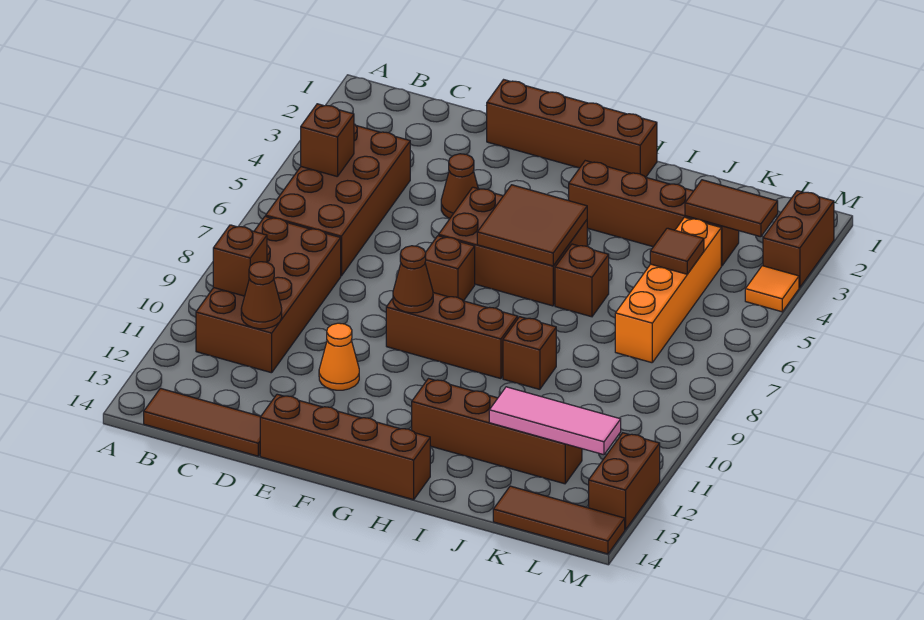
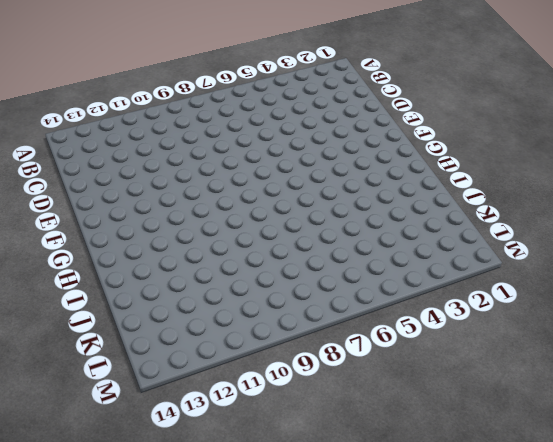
none -> brown brick B4:C7 level 1
none -> brown brick B8:C11 level 1
none -> brown tile B14:D14 level 1

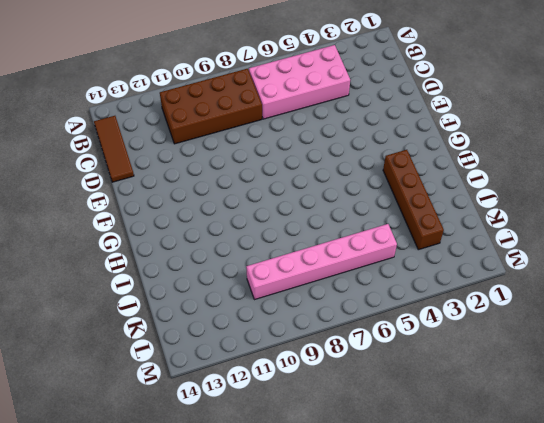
pink brick B4:C7 level 1 -> brown brick B4:C7 level 1
pink brick K5:K10 level 1 -> orange brick K4:K7 level 1
none -> brown brick E1:H1 level 1
none -> brown cone E4 level 1
none -> orange cone E11 level 1

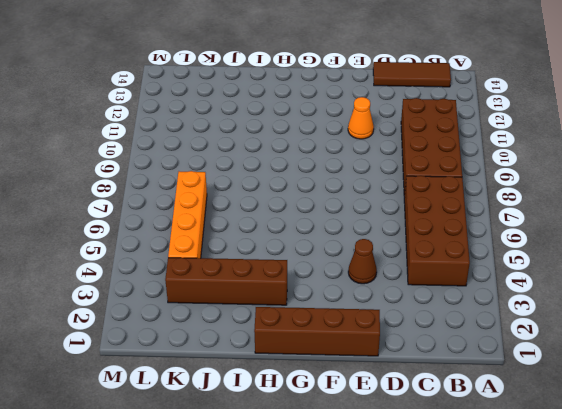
none -> brown brick E14:H14 level 1
none -> brown brick F5:H6 level 1
none -> brown brick F7 level 1

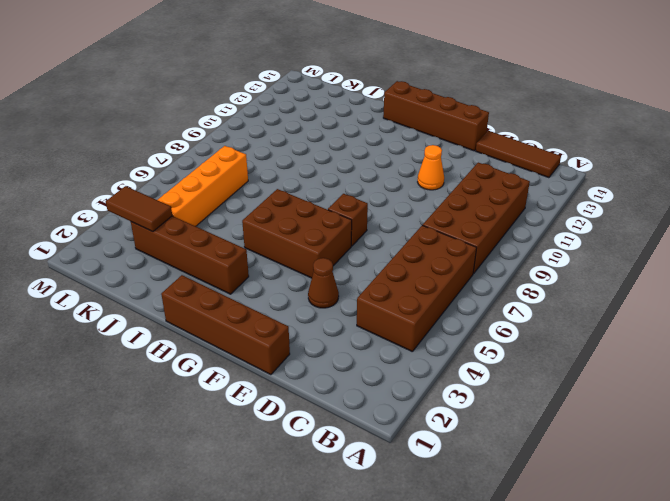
none -> brown brick F9:H9 level 1
none -> brown brick H12:K12 level 1
none -> brown brick I6 level 1

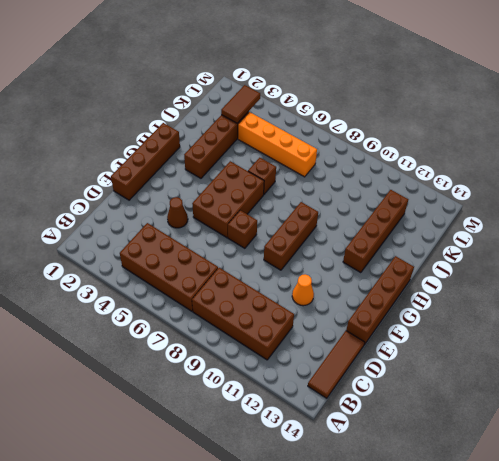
none -> brown brick I9 level 1
none -> brown tile K14:M14 level 1
none -> brown brick M2:M3 level 1

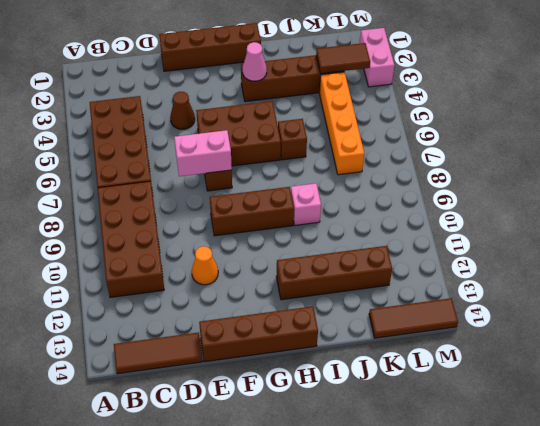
pink brick E7:F7 level 2 -> none
pink cone H3 level 2 -> none
pink brick I9 level 1 -> brown brick I9 level 1
pink brick M2:M3 level 1 -> brown brick M2:M3 level 1
none -> orange tile M4 level 1
none -> brown brick M12:M13 level 1
none -> brown brick B5 level 2

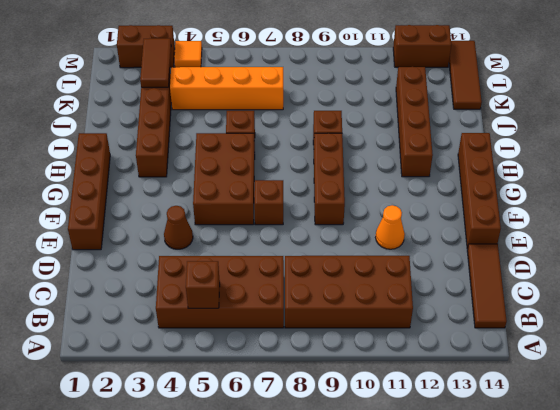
none -> brown brick B10 level 2
none -> brown cone C11 level 2
none -> brown cone F9 level 2

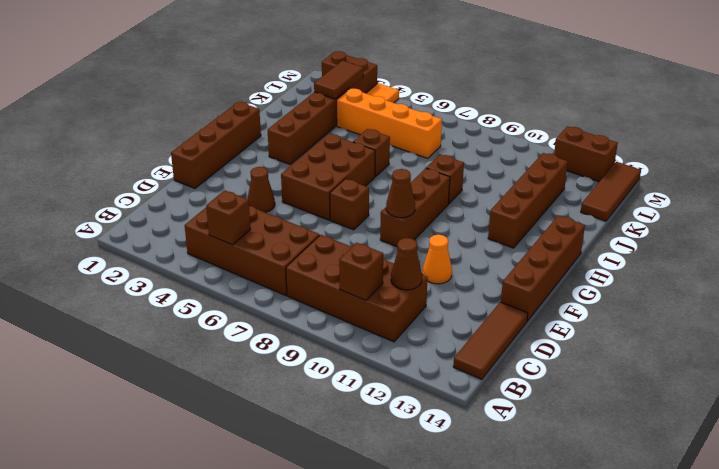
none -> brown tile G5:H6 level 2
none -> pink tile J12:L12 level 2
none -> brown tile K5 level 2

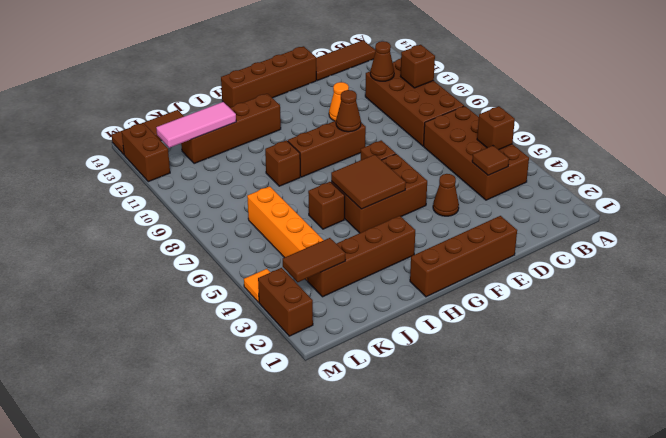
brown tile C4 level 2 -> brown tile K5 level 2

